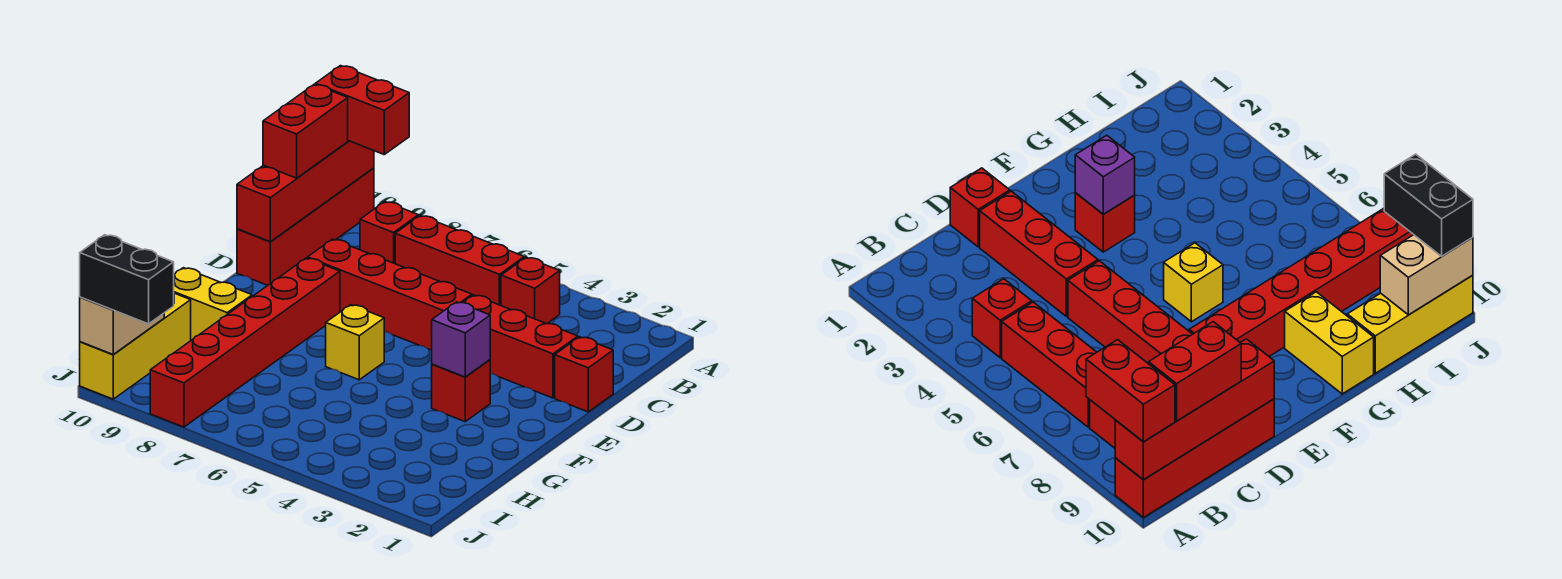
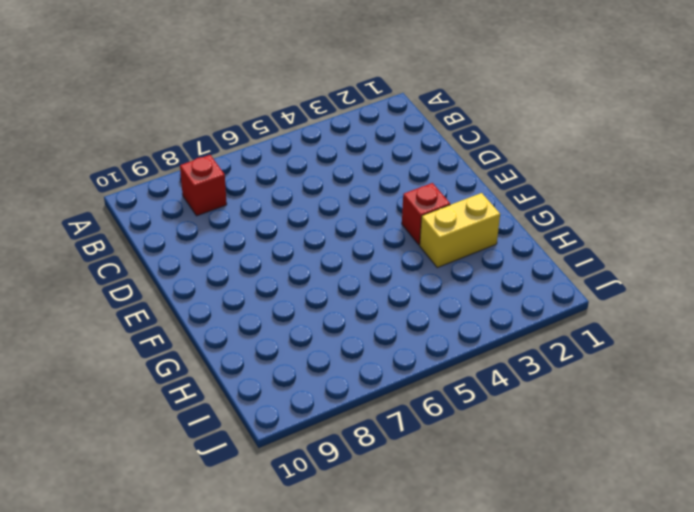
yellow brick G2:G3 level 1 -> yellow brick G9:G10 level 1
none -> red brick A10:D10 level 1
none -> red brick B4 level 1
none -> red brick B5:B7 level 1

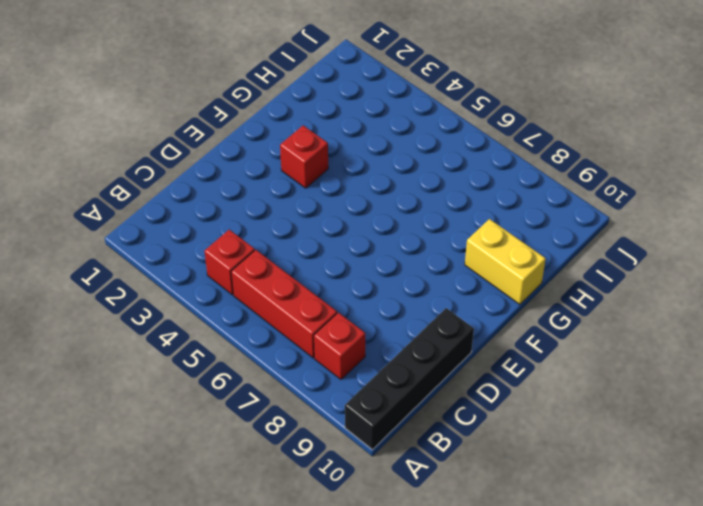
black brick A10:D10 level 1 -> red brick A10:D10 level 1
none -> red brick D1 level 1
none -> red brick D2:D4 level 1
none -> red brick D5:D8 level 1

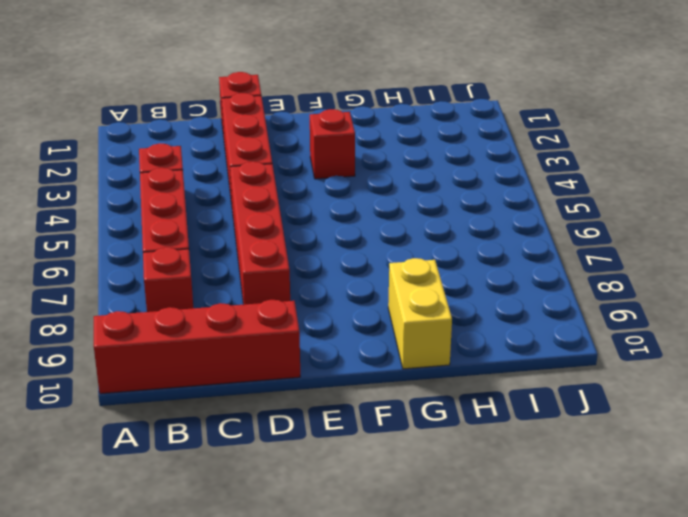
none -> red brick E8:J8 level 1
none -> yellow brick F6 level 1
none -> yellow brick H10:J10 level 1

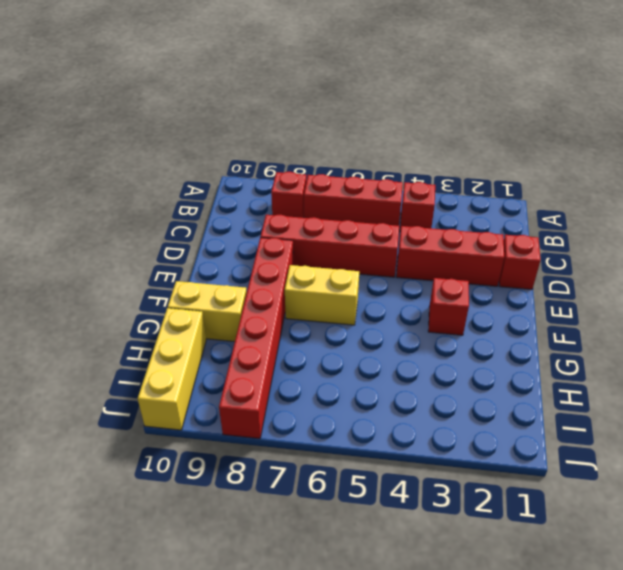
yellow brick F6:F7 level 1 -> yellow brick F6 level 1
none -> red brick A10:D10 level 1
none -> red brick A10:D10 level 2
none -> purple brick F3 level 2

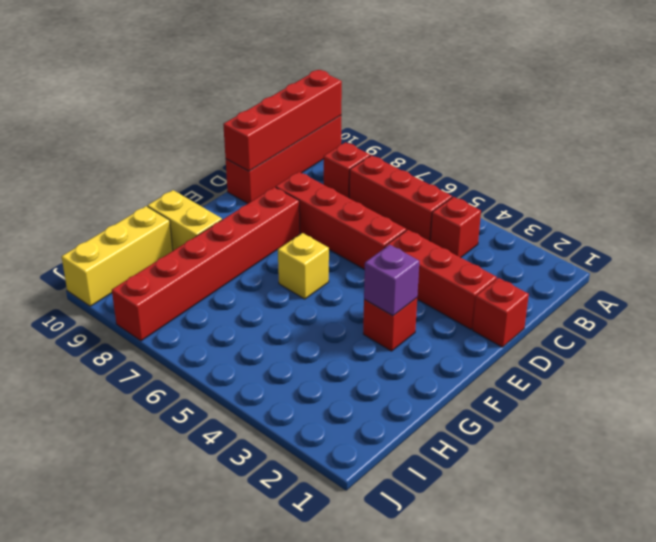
none -> tan brick I10:J10 level 2
none -> red brick A9:A10 level 3
none -> red brick B10:C10 level 3

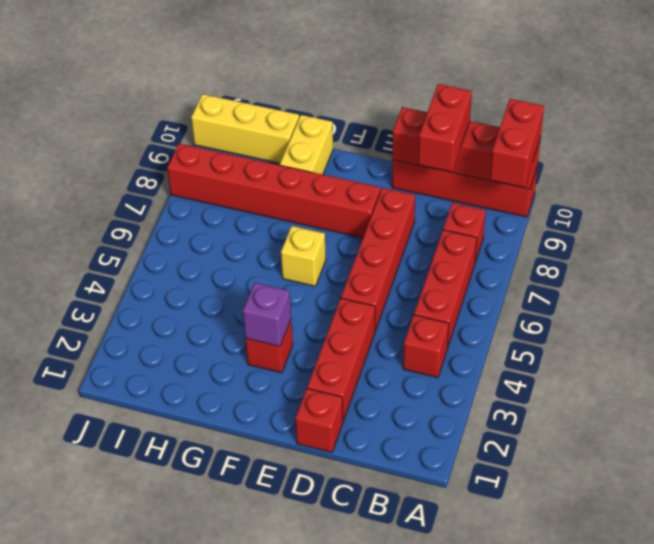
red brick C9:C10 level 3 -> red brick B10:C10 level 3
none -> tan brick I10:J10 level 2
none -> black brick J9:J10 level 3

